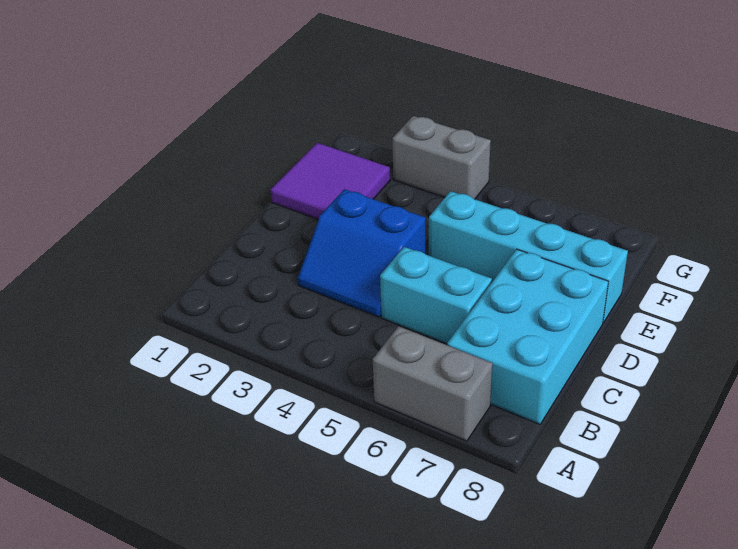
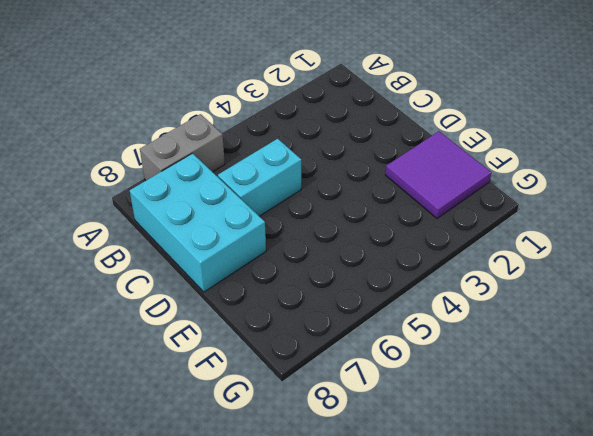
none -> blue slope C3:D4 level 1 top D
none -> cyan brick E5:E8 level 1

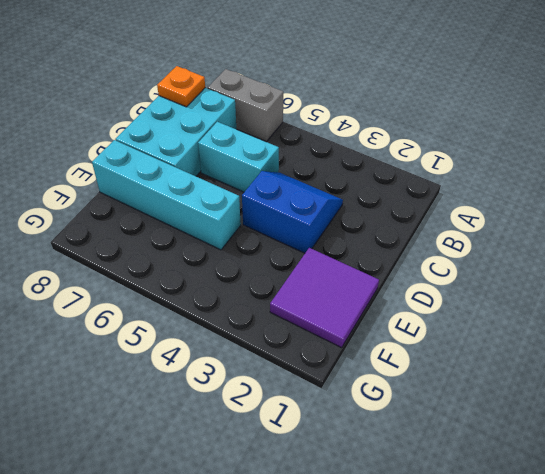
orange plate B8 level 2 -> none
none -> grey brick G3:G4 level 1

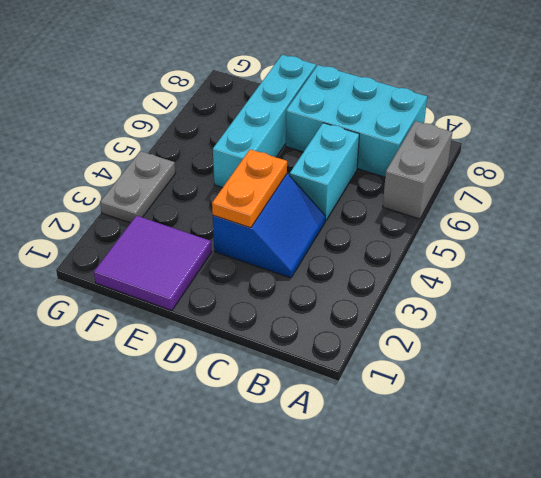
orange plate D3:D4 level 2 -> none
grey plate G3:G4 level 1 -> grey brick G3:G4 level 1

